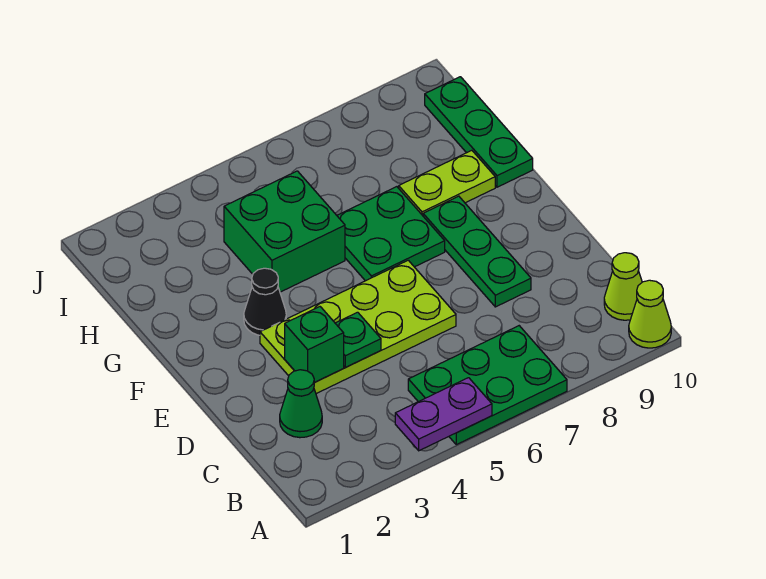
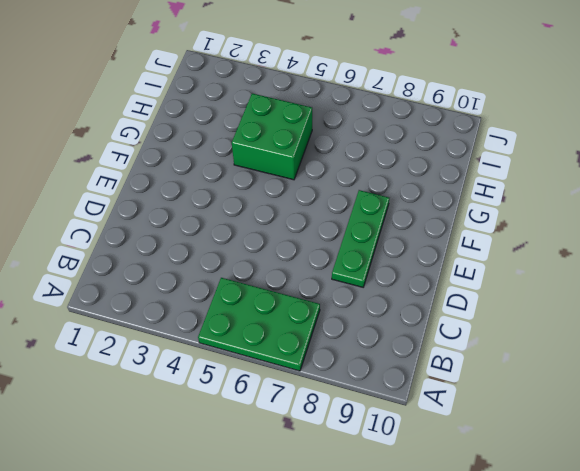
none -> lime cone A10 level 1
none -> lime cone B10 level 1
none -> green cone C2 level 1

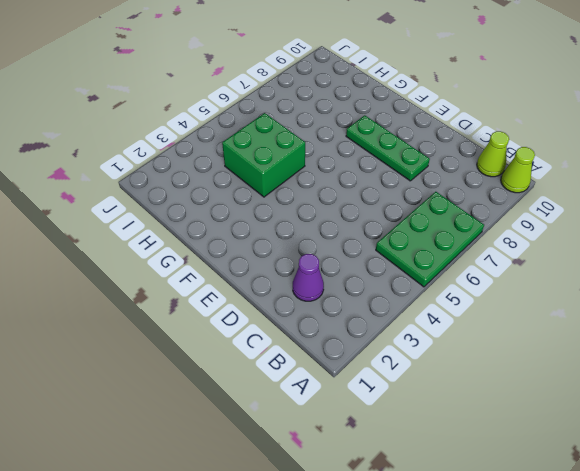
purple cone C2 level 1 -> green cone C2 level 1
none -> lime plate D3:E6 level 1
none -> black cone F3 level 1
none -> green plate F6:G7 level 1

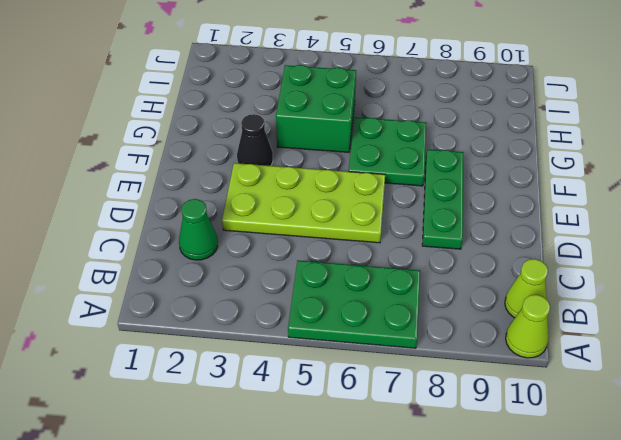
none -> lime plate G8:G9 level 1
none -> green plate G10:I10 level 1
none -> purple plate A4:A5 level 2

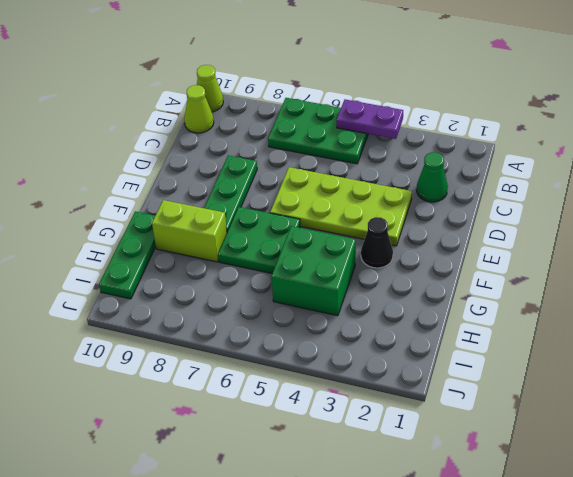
lime brick G8:G9 level 1 -> lime plate G8:G9 level 1
none -> green brick D3 level 2
none -> green plate D4 level 2

